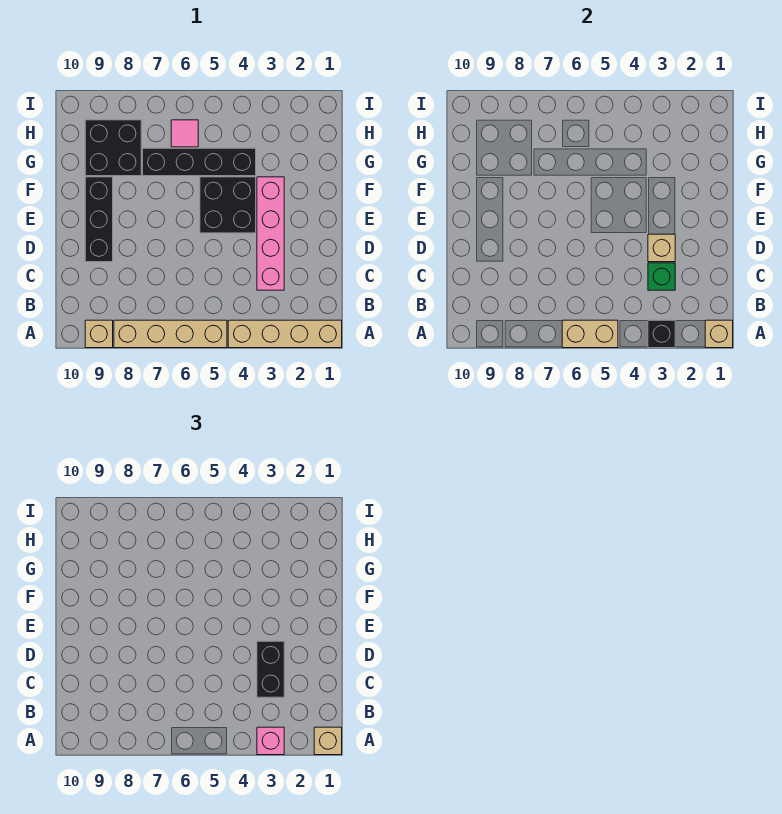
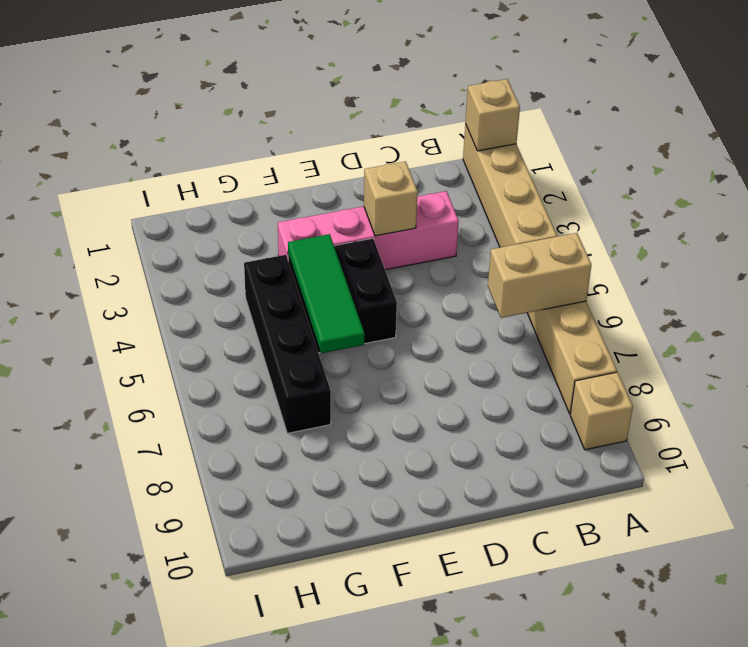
tan brick A6:B6 level 2 -> tan brick A5:A6 level 2
green tile F4:F6 level 2 -> none
none -> black brick D9:F9 level 1
none -> black brick G8:H9 level 1
none -> pink tile H6 level 1

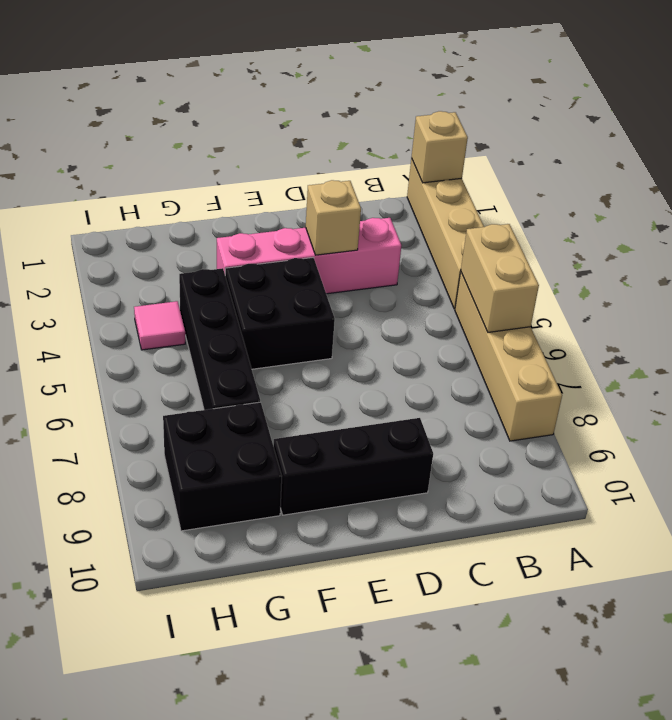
pink tile H4 level 1 -> pink tile H6 level 1
none -> tan brick A9 level 1
none -> black brick A3 level 2
none -> green brick C3 level 2

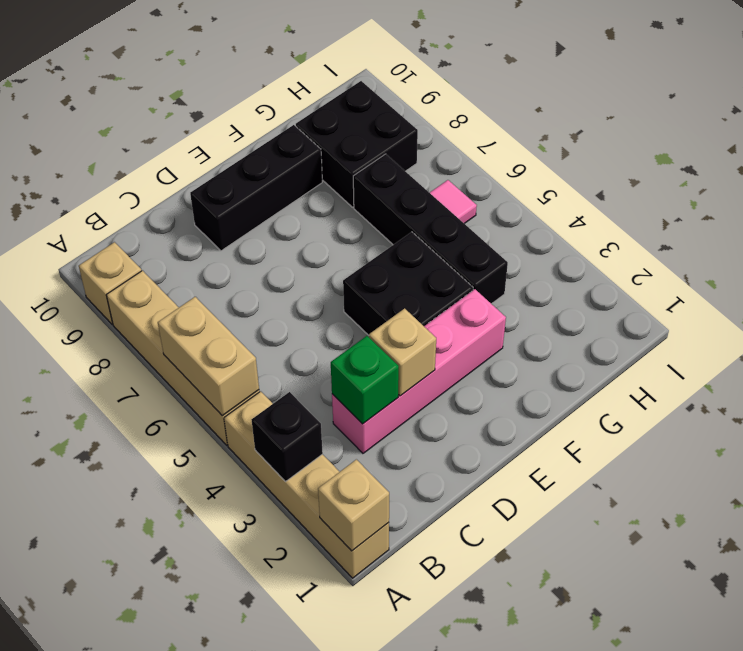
none -> tan brick A1 level 3
none -> pink brick A3 level 3
none -> black brick C3:D3 level 3

